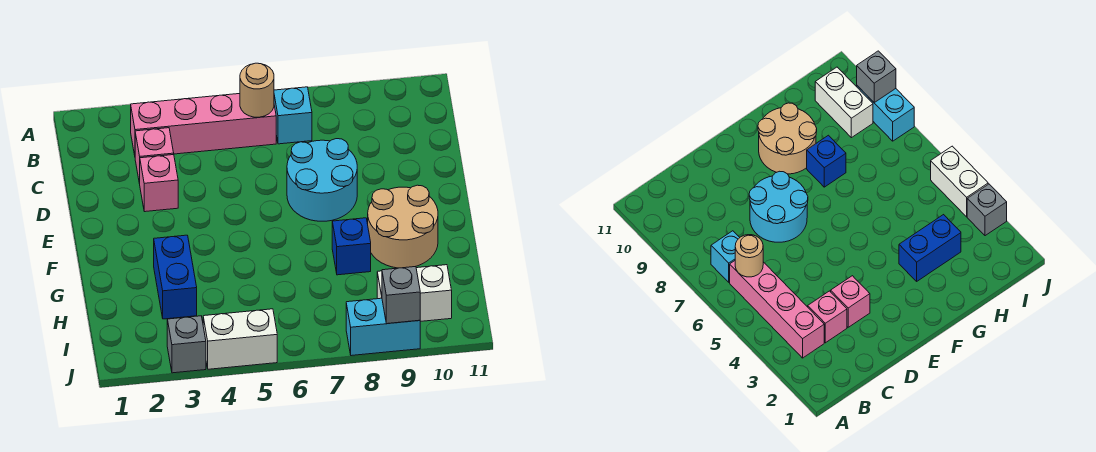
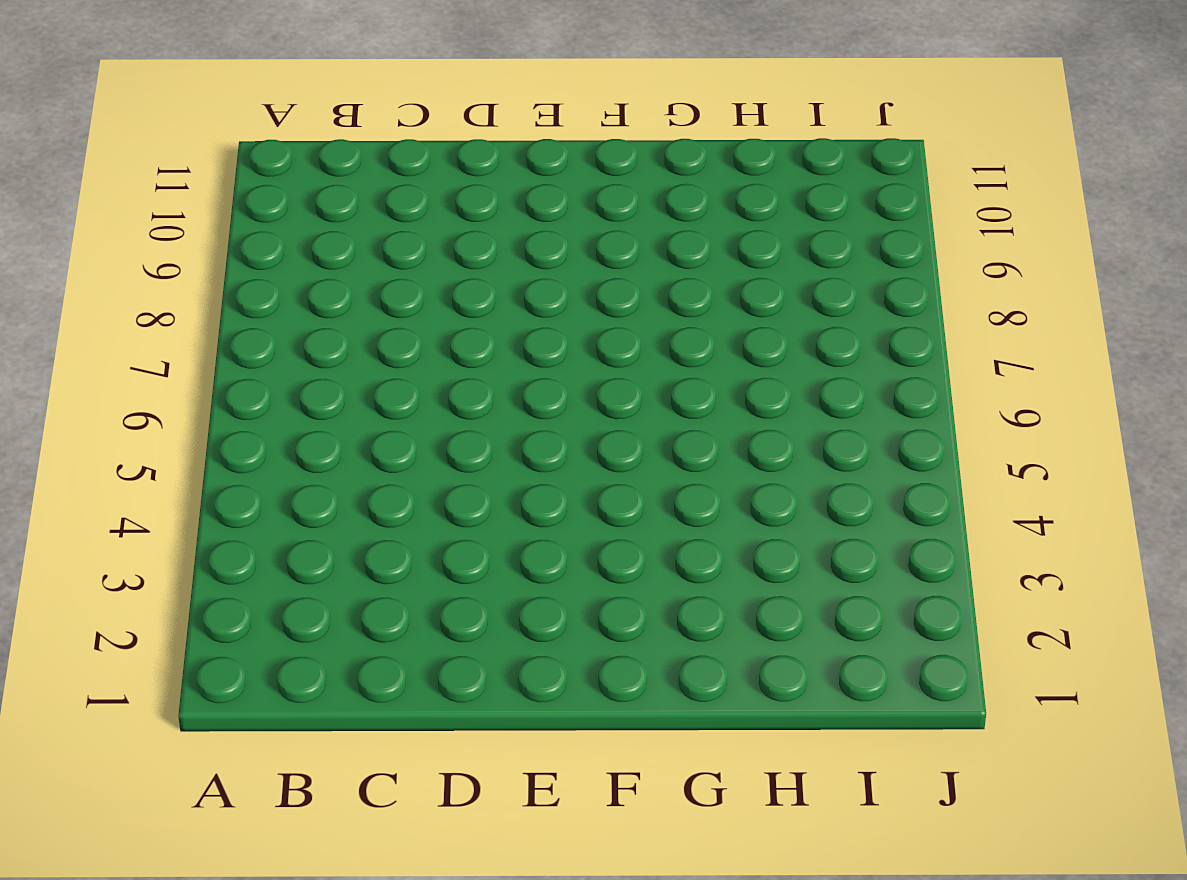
none -> pink brick B3:B6 level 1
none -> cyan brick B7 level 1
none -> pink brick C3 level 1

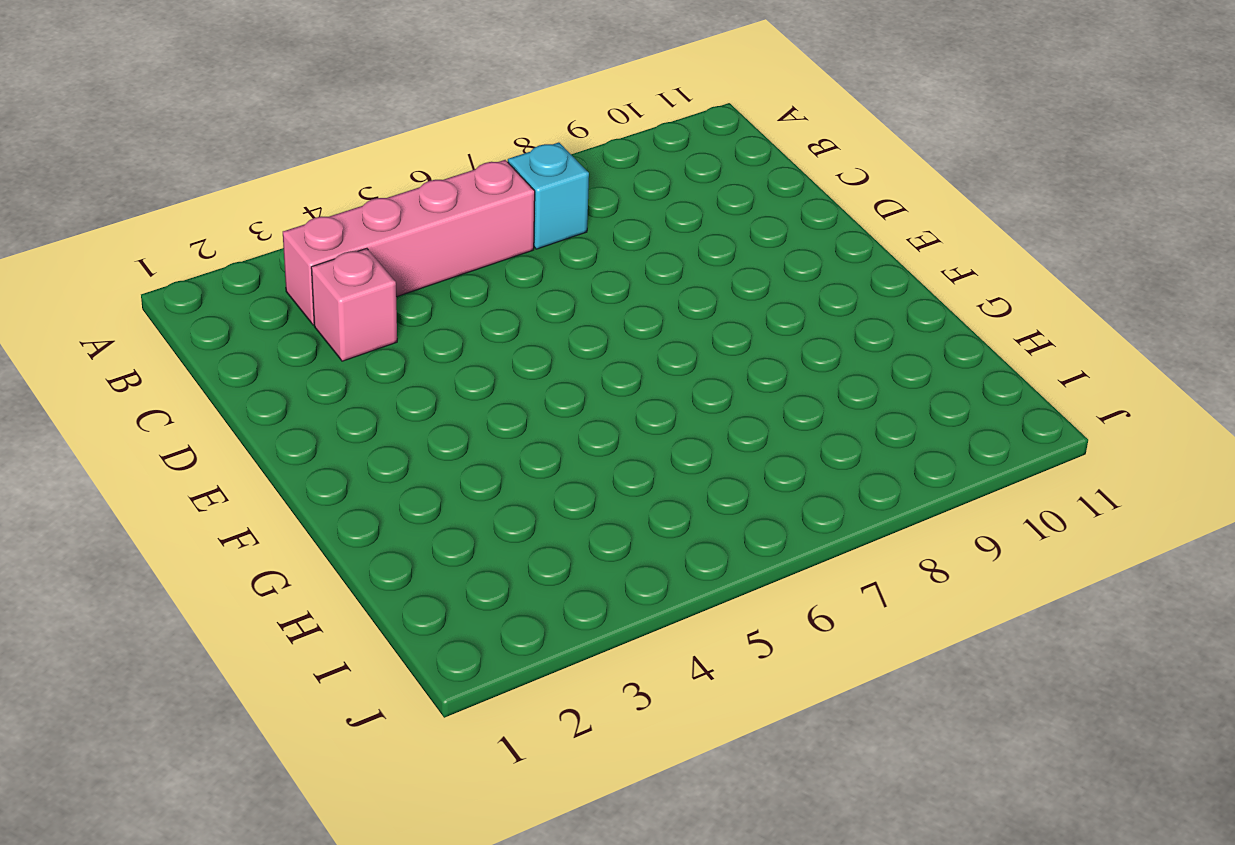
none -> pink brick D3 level 1
none -> cyan round brick D7:E8 level 1
none -> tan round brick F9:G10 level 1

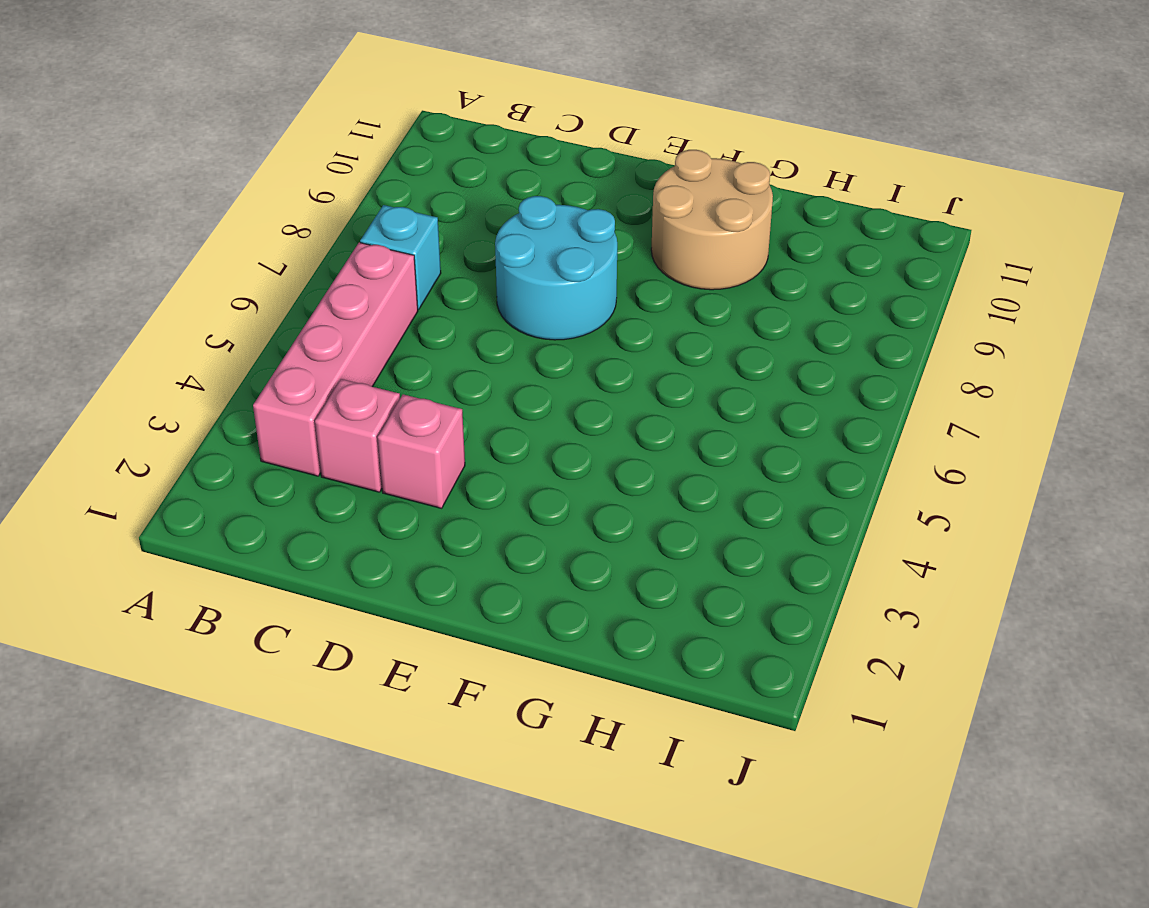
none -> blue brick G3:H3 level 1
none -> blue brick G8 level 1
none -> white brick I9:I10 level 1

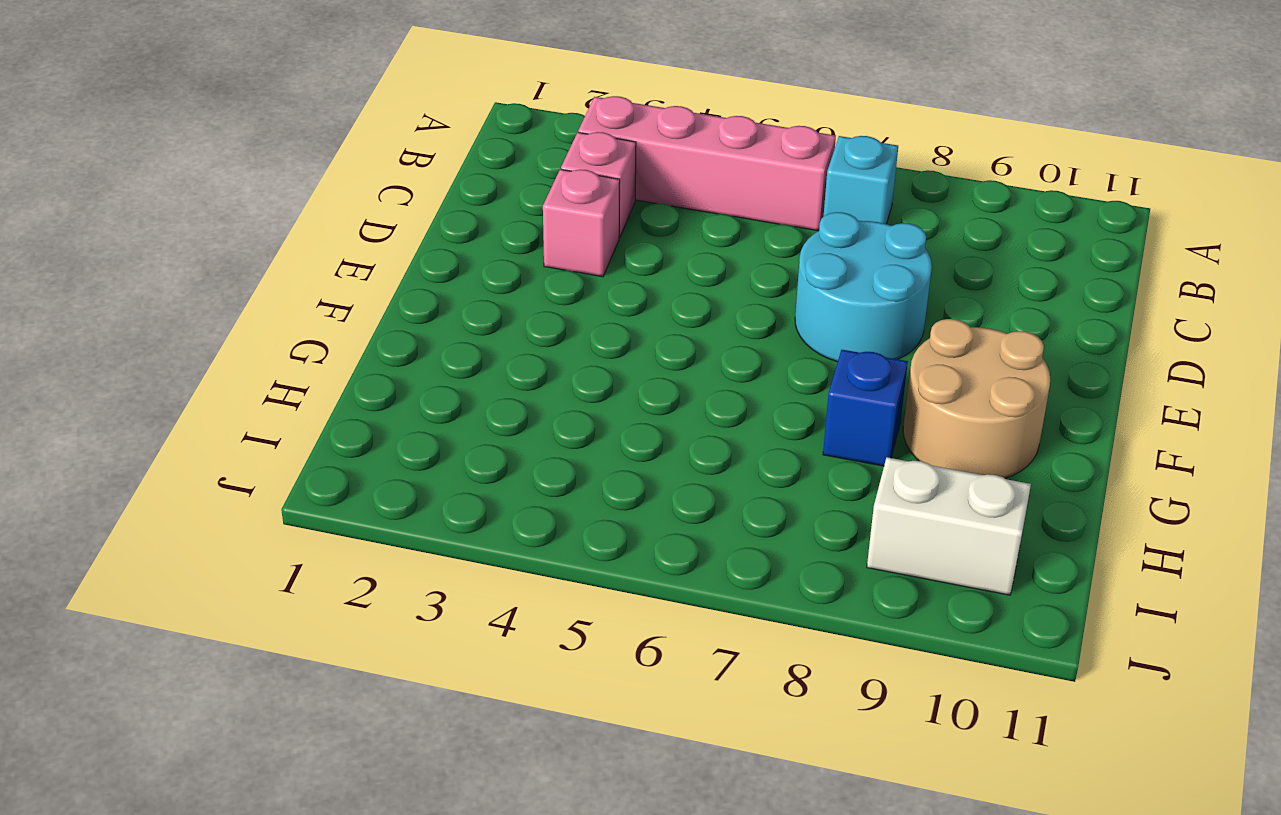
none -> blue brick G3:H3 level 1
none -> grey brick J3 level 1
none -> white brick J4:J5 level 1

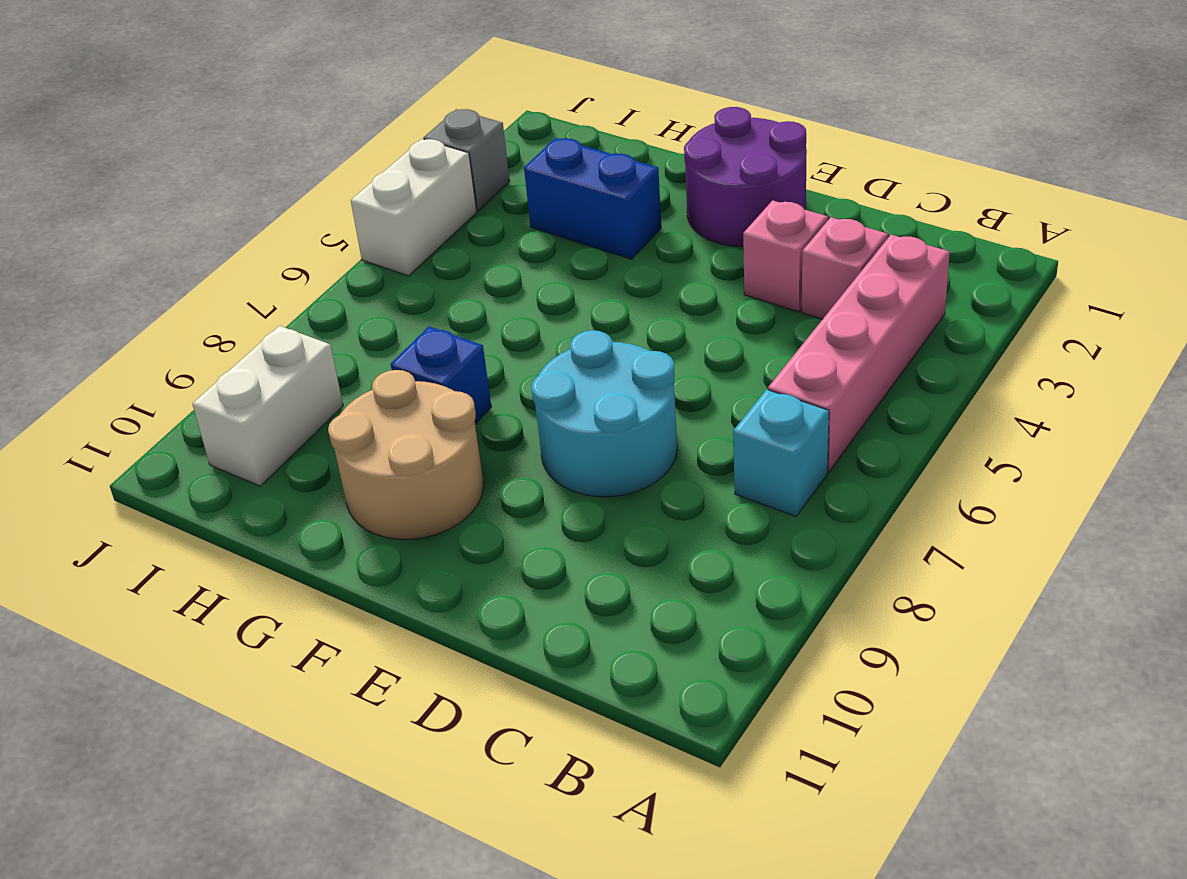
purple round brick E1:F2 level 1 -> none
none -> cyan brick J8:J9 level 1
none -> tan round brick B6 level 2
none -> grey brick J9 level 2

